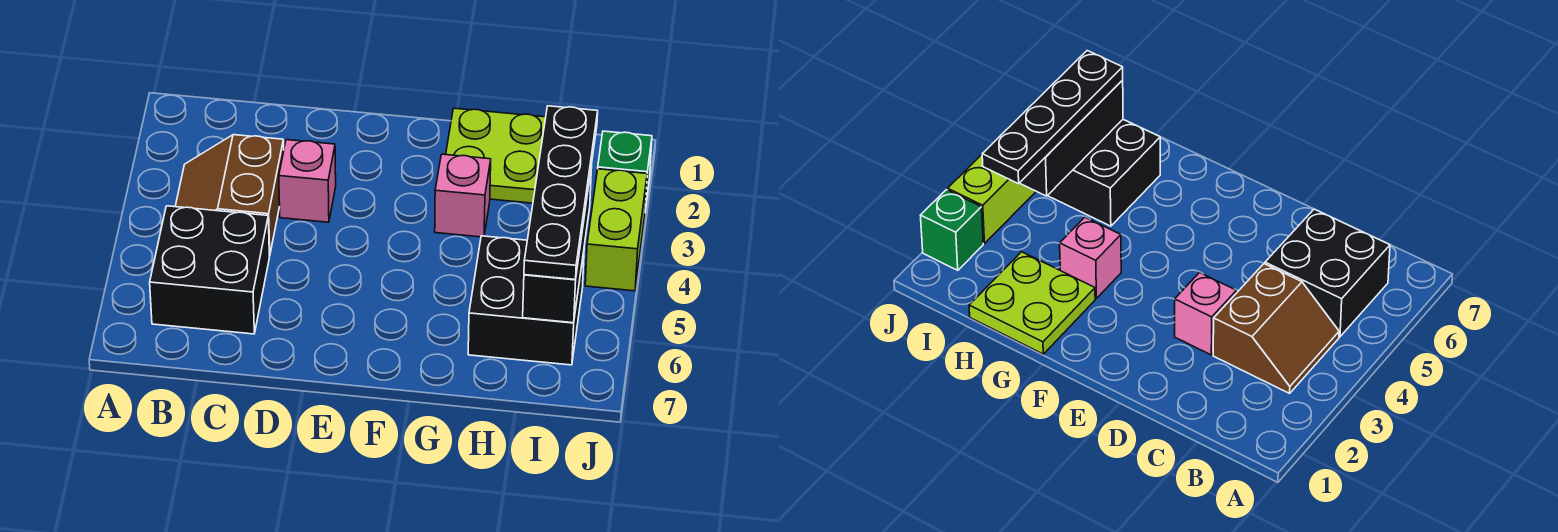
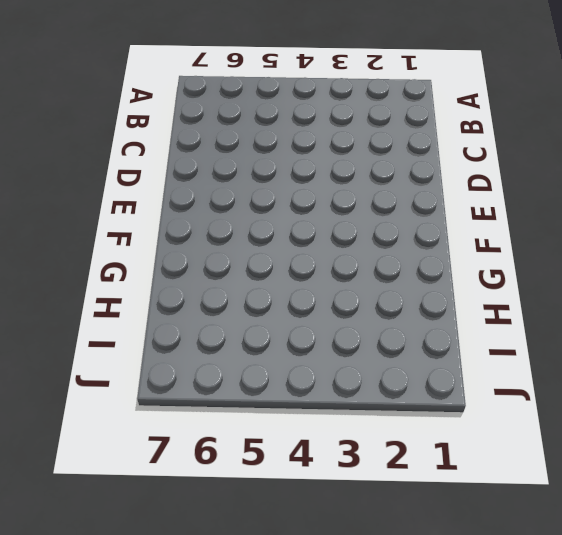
none -> brown slope B3:C4 level 1 top C
none -> black brick B5:C6 level 1

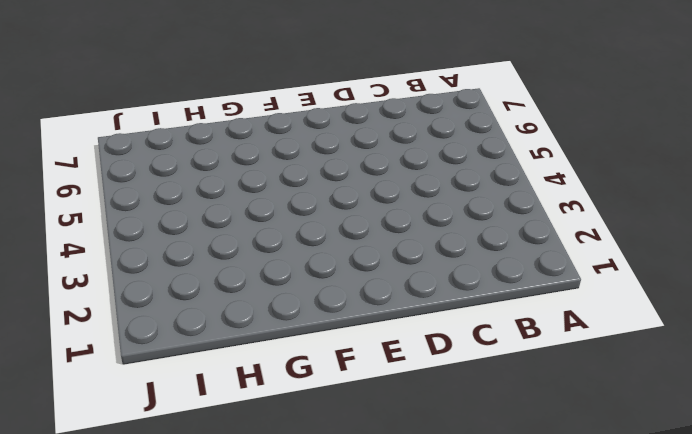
none -> brown slope B3:C4 level 1 top C
none -> black brick B5:C6 level 1

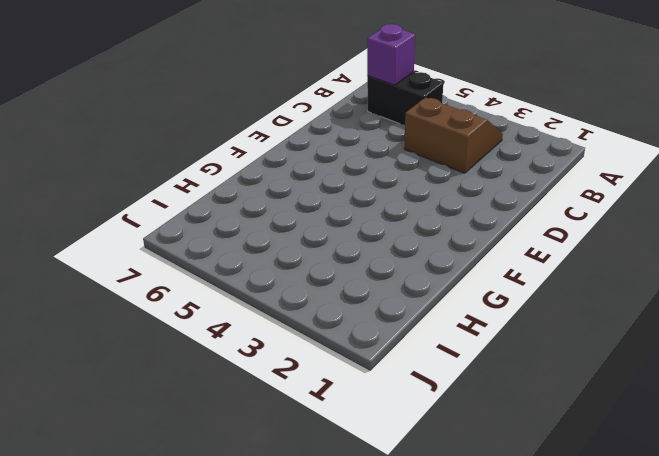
black brick B5:B6 level 1 -> black brick B5:C6 level 1
purple brick B6 level 2 -> none
none -> pink brick D3 level 1
none -> lime plate G1:H2 level 1

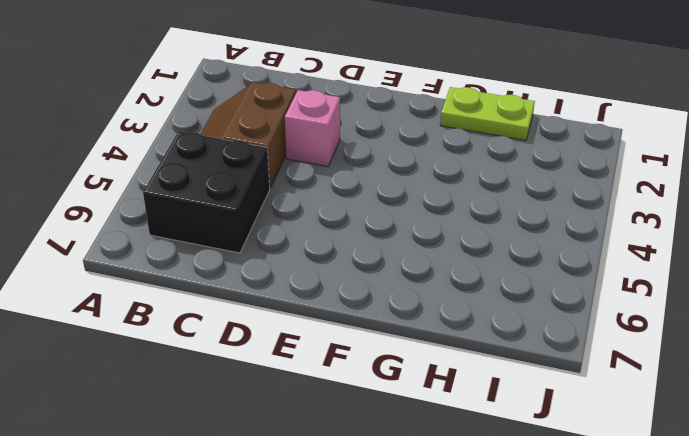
lime plate G1:H1 level 1 -> lime plate G1:H2 level 1
none -> pink brick G3 level 1
none -> black brick H5:I6 level 1

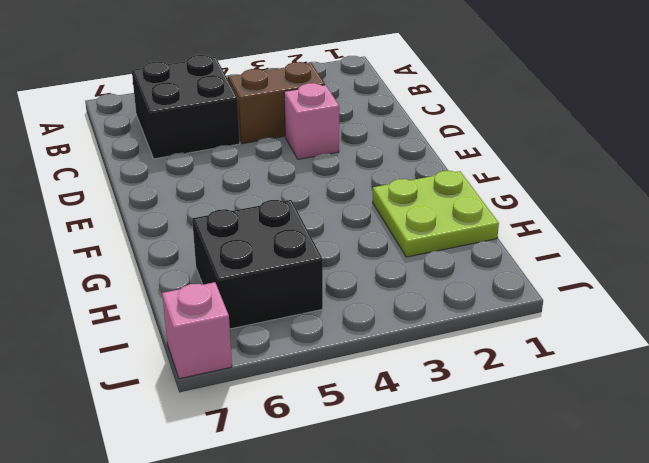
pink brick J7 level 1 -> pink brick G3 level 1
none -> green brick J2 level 1
none -> lime brick J3:J4 level 1

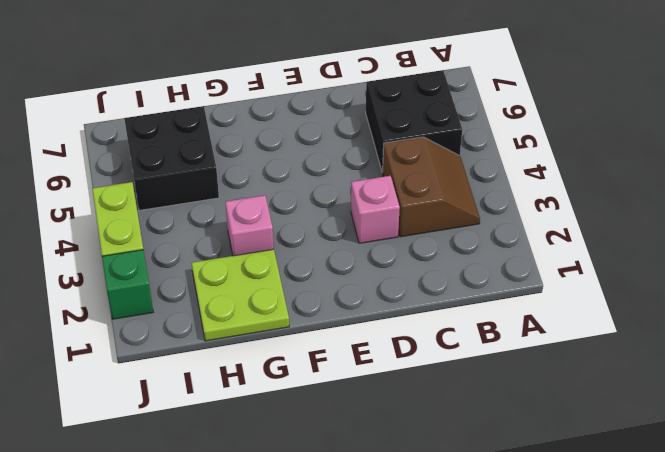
none -> black brick I4:I6 level 2
none -> black plate I3:I6 level 3

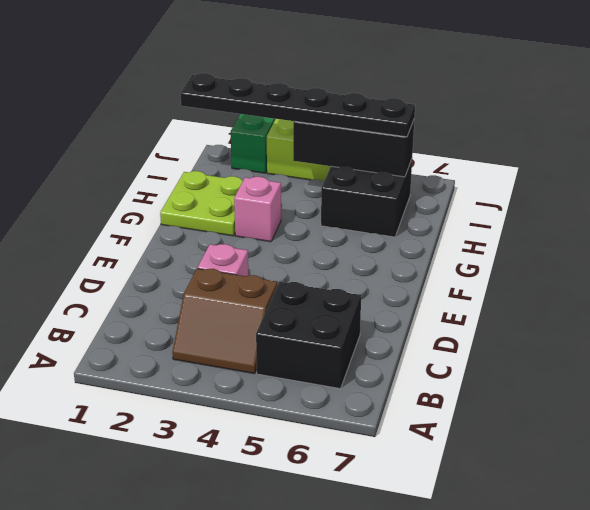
black plate I1:I6 level 3 -> black plate I3:I6 level 3

